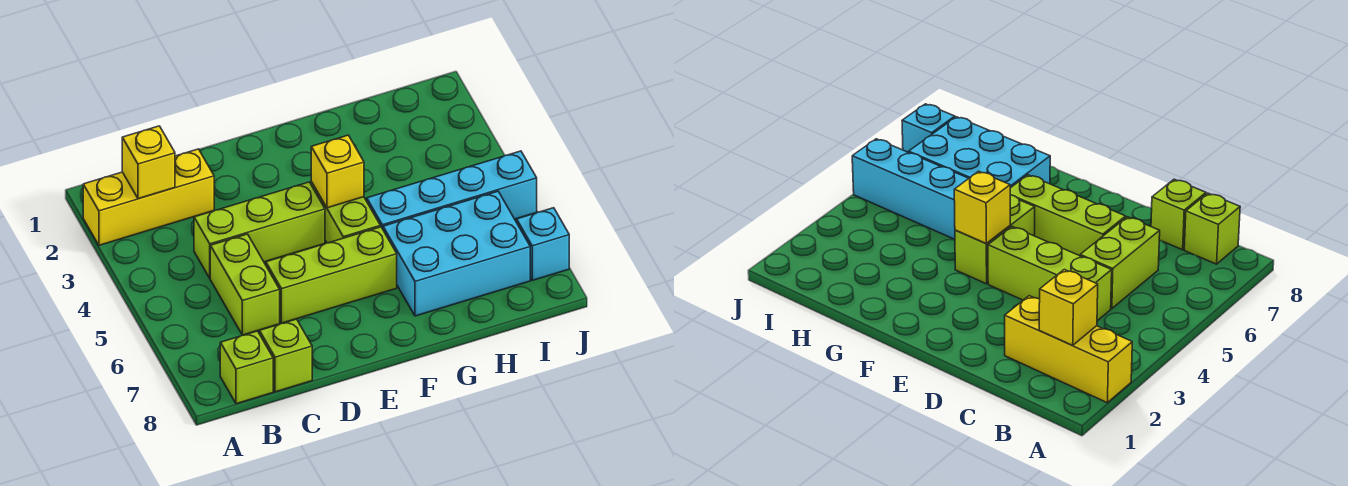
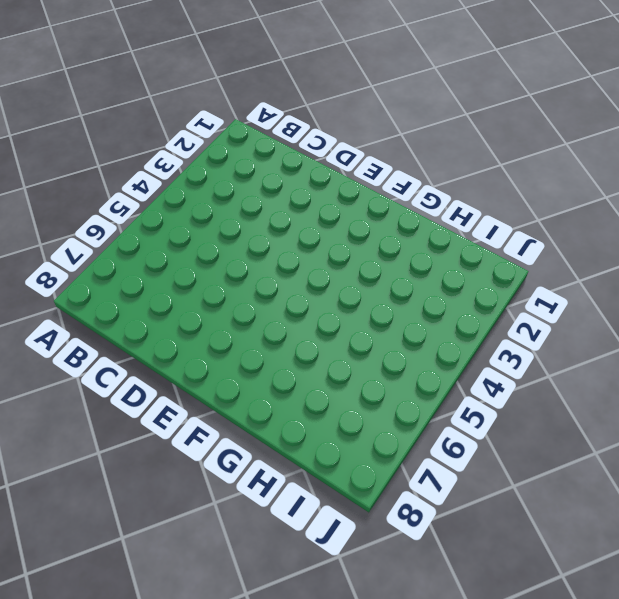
none -> yellow brick A2:C2 level 1
none -> lime brick B8 level 1
none -> lime brick C4:E4 level 1

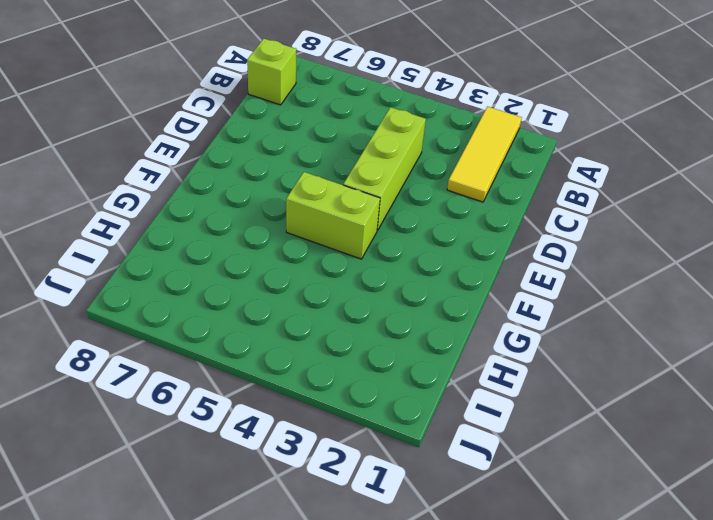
yellow tile A2:C2 level 1 -> yellow brick A2:C2 level 1
none -> lime brick C5:C6 level 1
none -> lime brick C8 level 1
none -> lime brick D6:F6 level 1

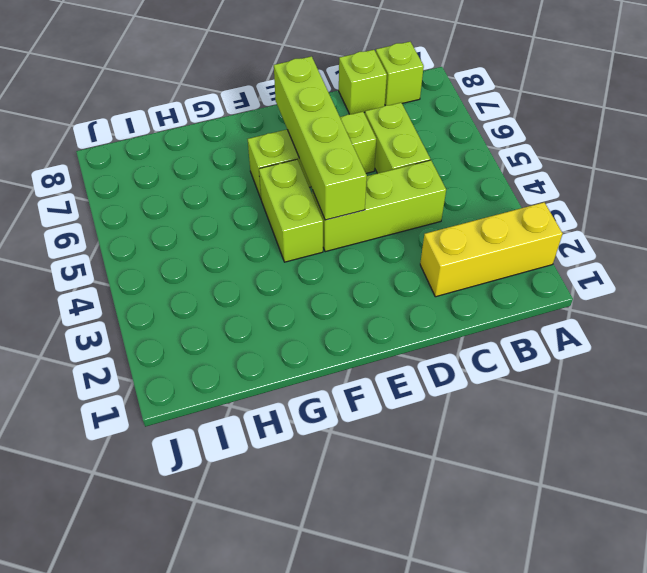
lime brick E4:E7 level 2 -> none
none -> cyan brick G5:J5 level 1
none -> cyan brick G6:I7 level 1
none -> cyan brick J7 level 1

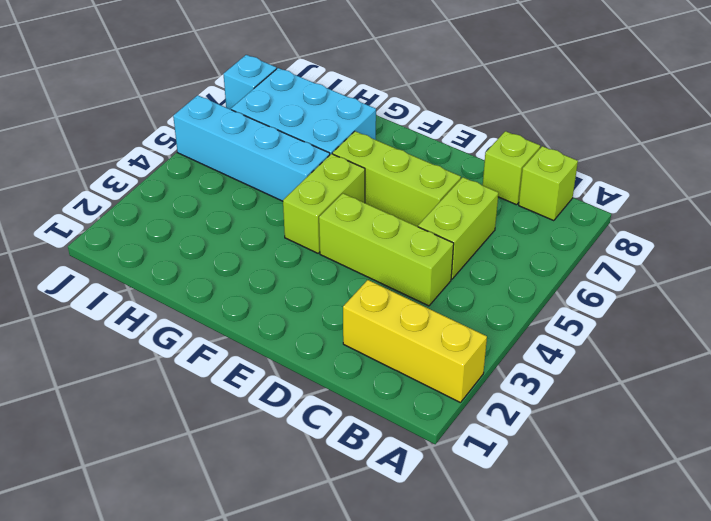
none -> yellow brick B2 level 2
none -> yellow brick F4 level 2

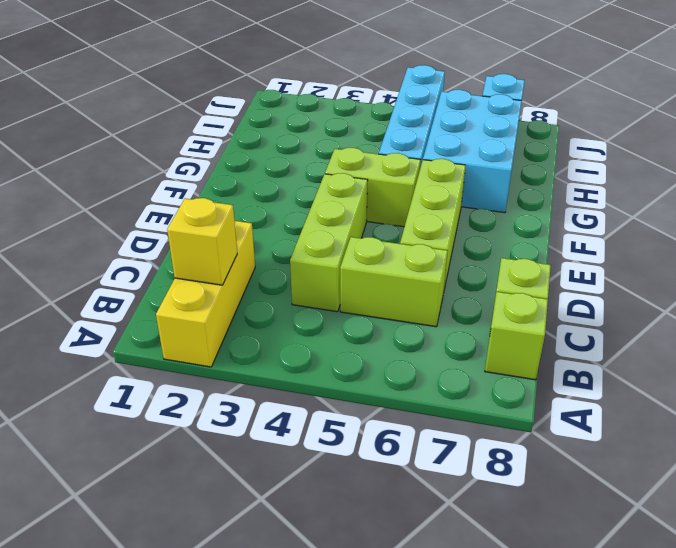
none -> yellow brick F4 level 2

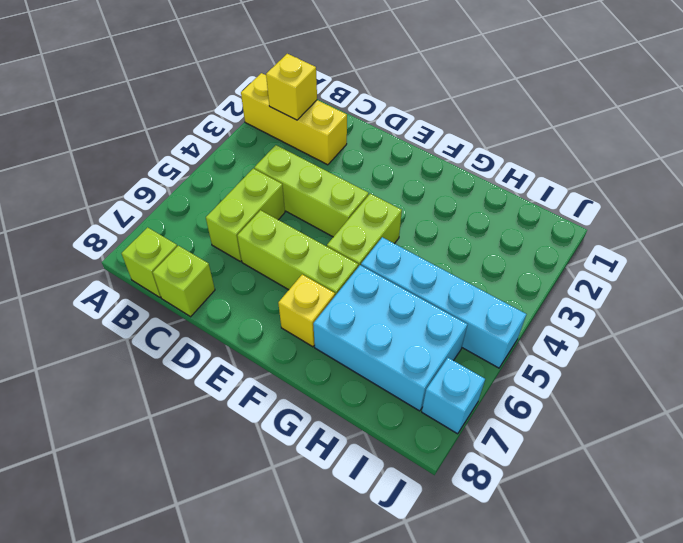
yellow brick F7 level 1 -> yellow brick F4 level 2

